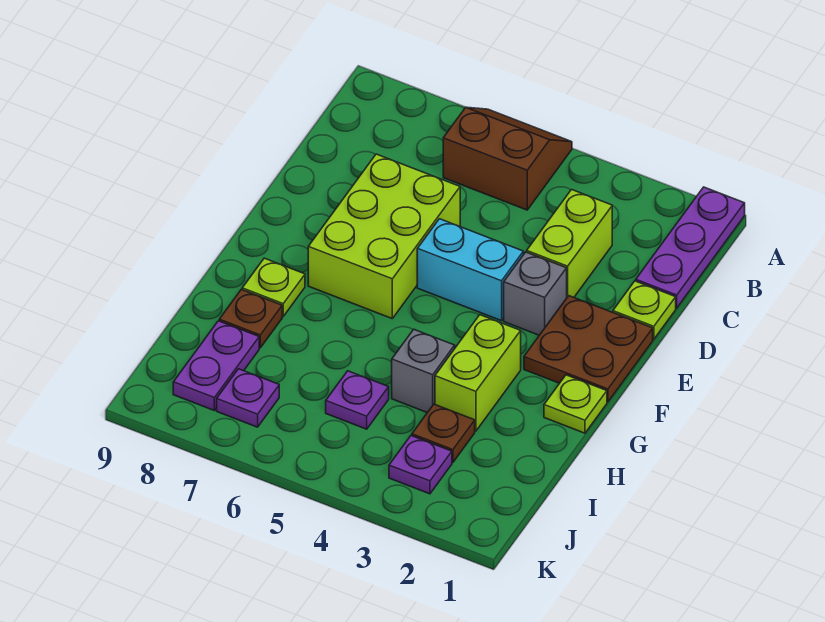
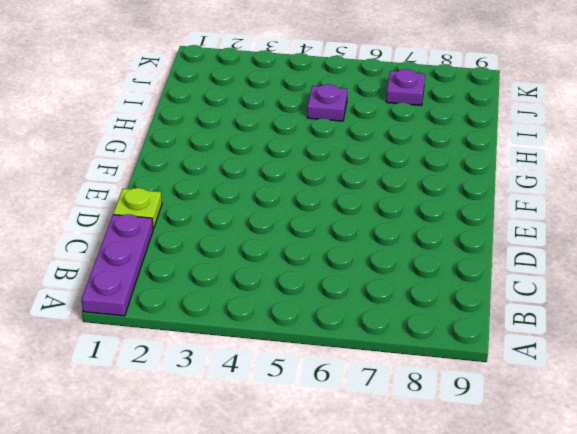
none -> brown slope A5:B6 level 1 top B
none -> lime brick C3:D3 level 1
none -> lime brick D6:F7 level 1

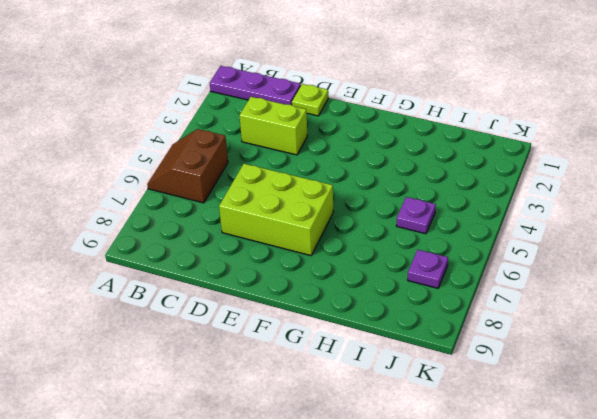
none -> brown plate E1:F2 level 1
none -> grey brick E3 level 1
none -> cyan brick E4:E5 level 1

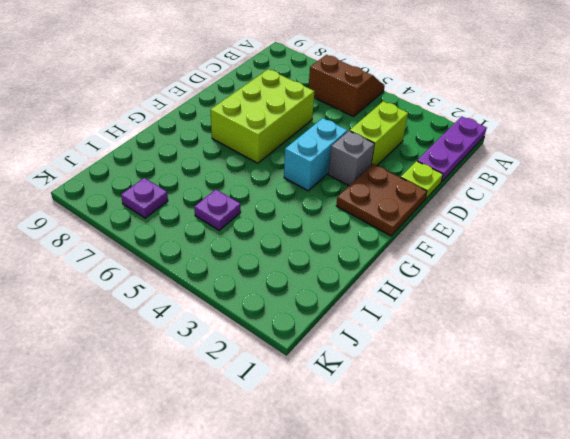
cyan brick E4:F4 level 1 -> cyan brick E4:E5 level 1
none -> lime plate G1 level 1
none -> lime brick G3:H3 level 1
none -> lime plate G8 level 1

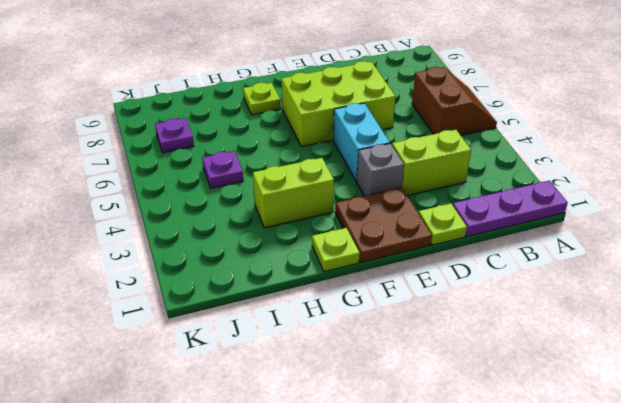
none -> grey brick H4 level 1
none -> brown plate H8 level 1
none -> brown plate I3 level 1

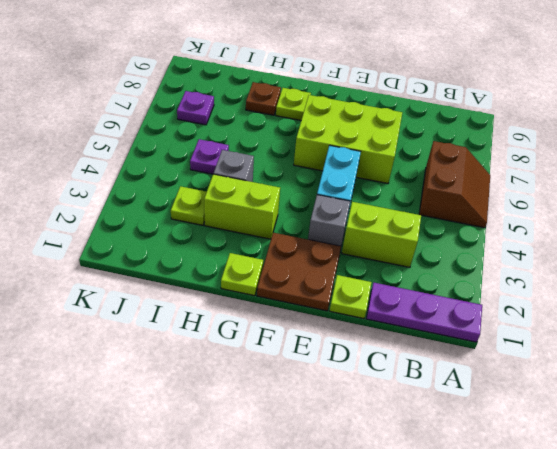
lime plate I3 level 1 -> brown plate I3 level 1
none -> purple plate I8:J8 level 1
none -> purple plate J3 level 1

